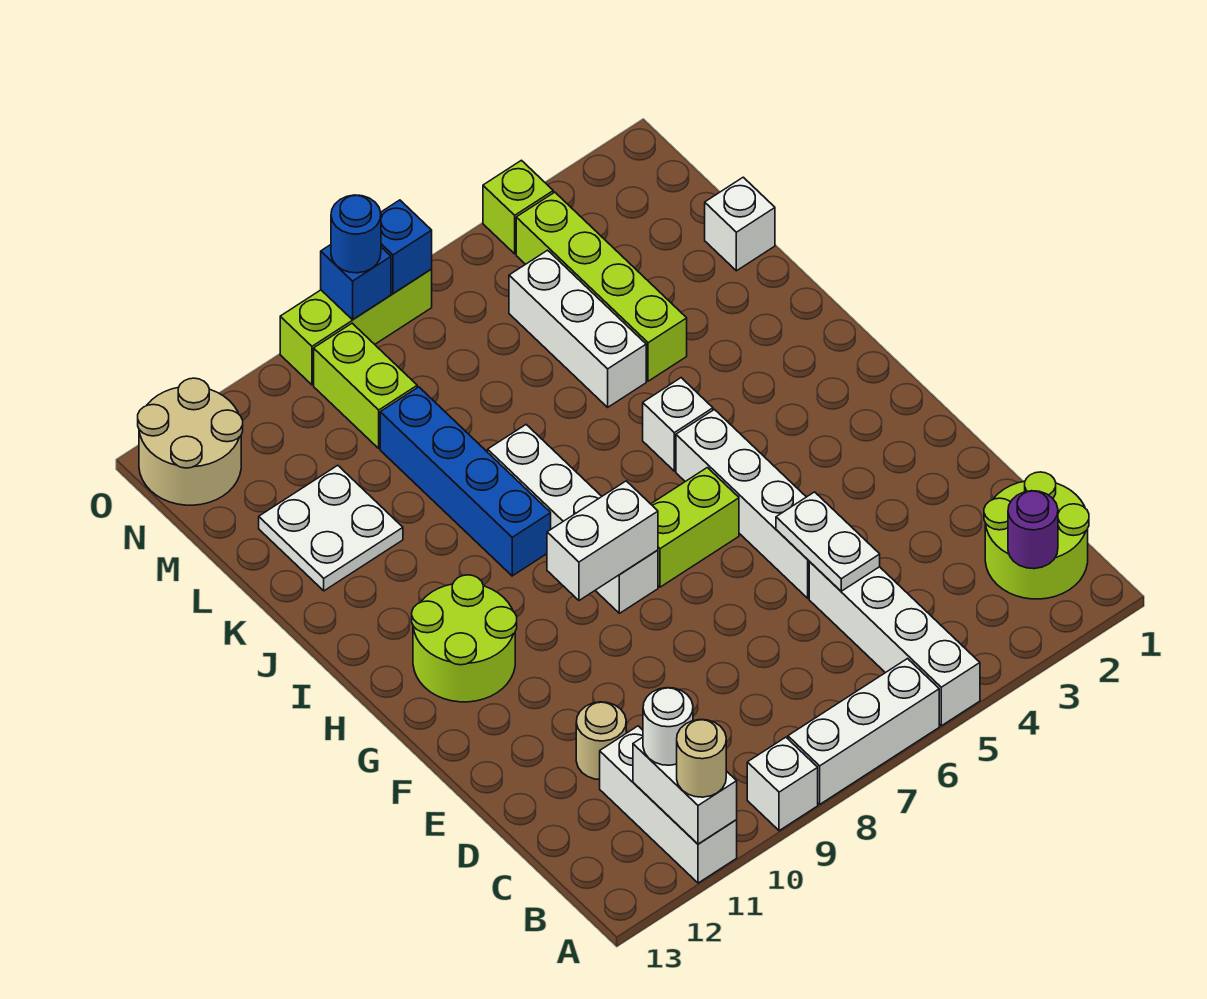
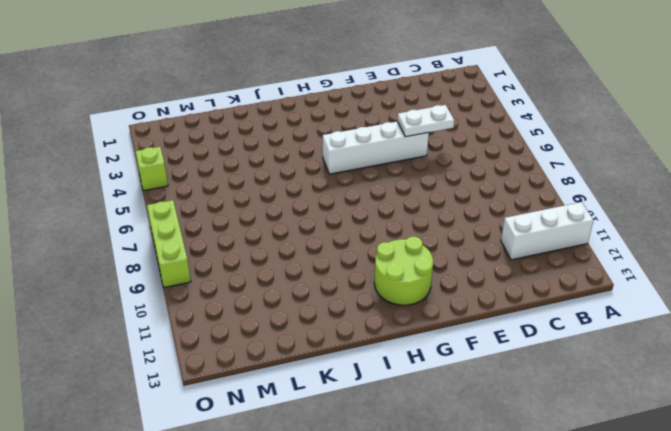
none -> white brick A5:D5 level 1
none -> white brick A6:A8 level 1
none -> white brick A9 level 1

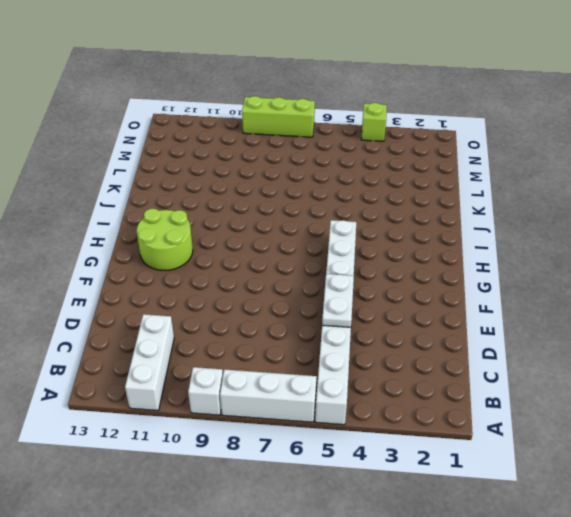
none -> lime round brick B1:C2 level 1
none -> tan round brick D11 level 1
none -> lime brick G6:G7 level 1

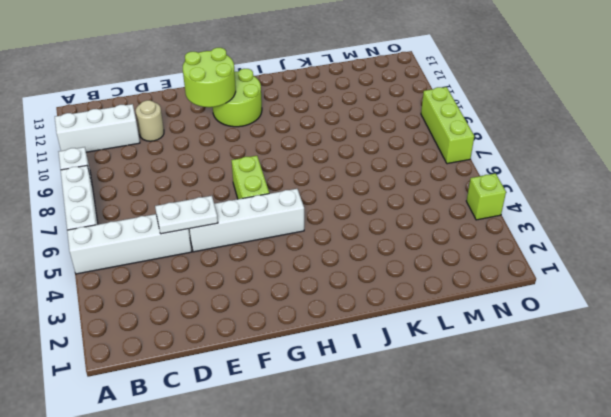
lime round brick F11:G12 level 2 -> lime round brick B1:C2 level 1
none -> white brick G8:J8 level 1
none -> white brick I5 level 1
none -> blue brick I9:L9 level 1

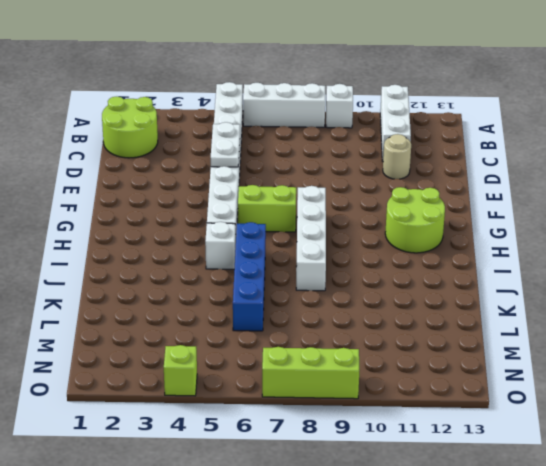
blue brick I6:L6 level 1 -> blue brick I9:L9 level 1
none -> lime brick K4:N4 level 1
none -> white brick K5:M5 level 1
none -> white plate K11:L12 level 1

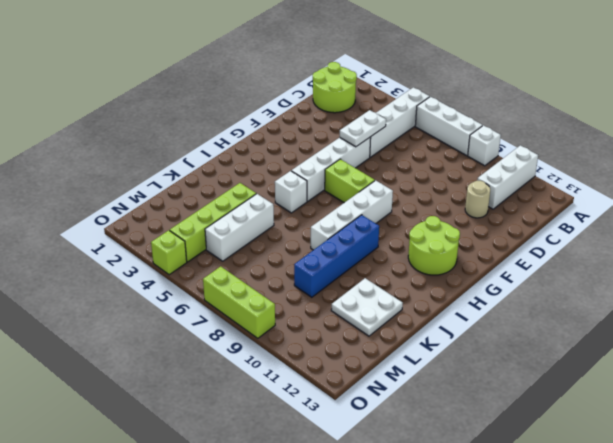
none -> white brick L1 level 1
none -> lime brick M9:N9 level 1
none -> tan round brick N12:O13 level 1

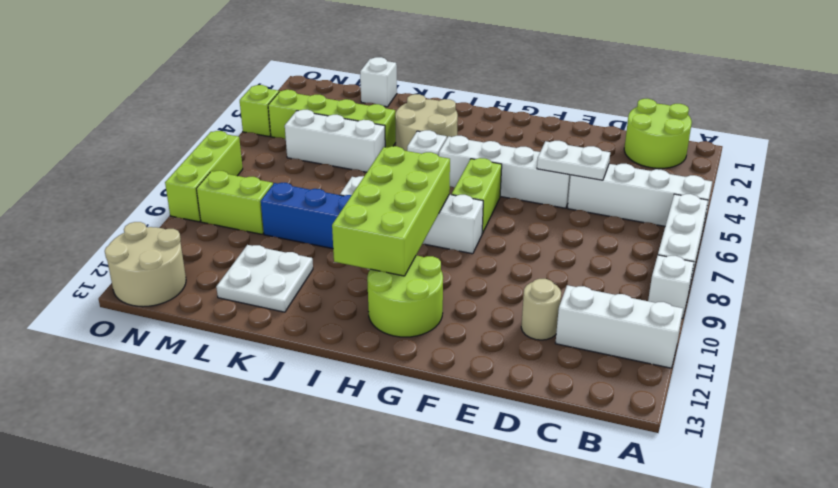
lime brick H8:I11 level 2 -> none
tan round brick I3:J4 level 1 -> none
none -> white brick A11:B11 level 2
none -> purple round brick B2 level 2
none -> white brick G8:G9 level 2

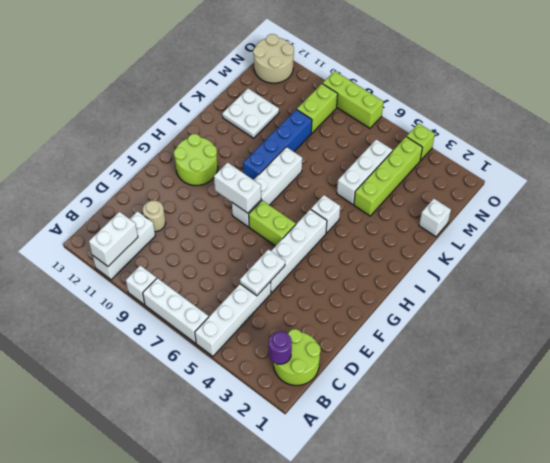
none -> blue brick O7 level 2
none -> blue brick O8 level 2
none -> tan round brick A11 level 3

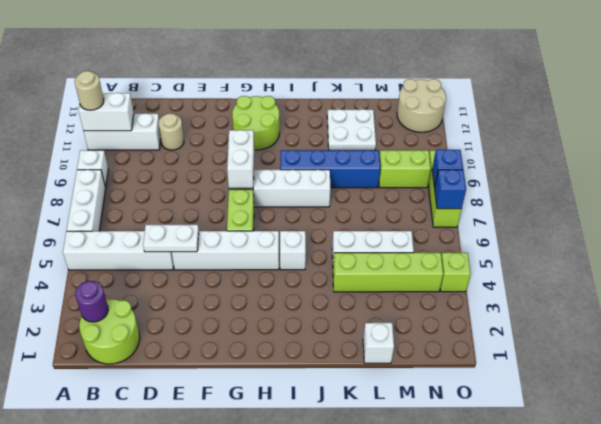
none -> white round brick B11 level 3
none -> blue round brick O8 level 3

